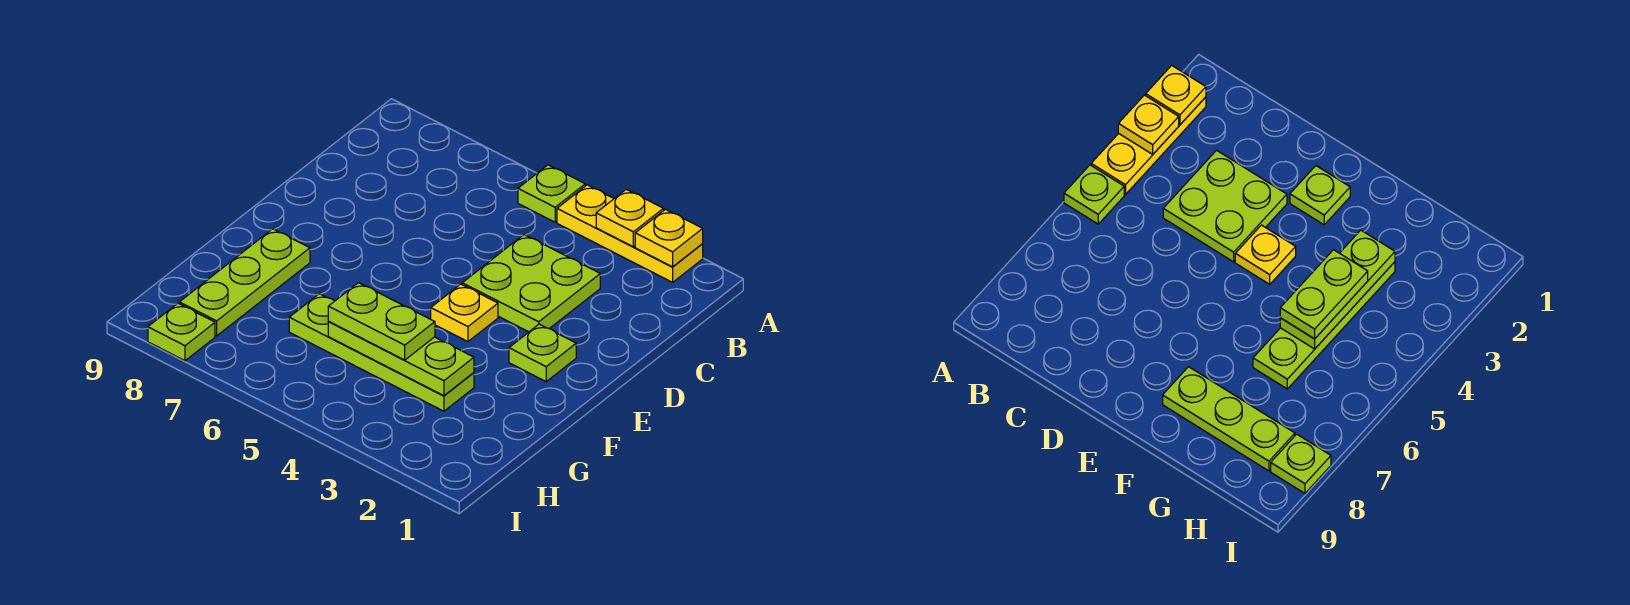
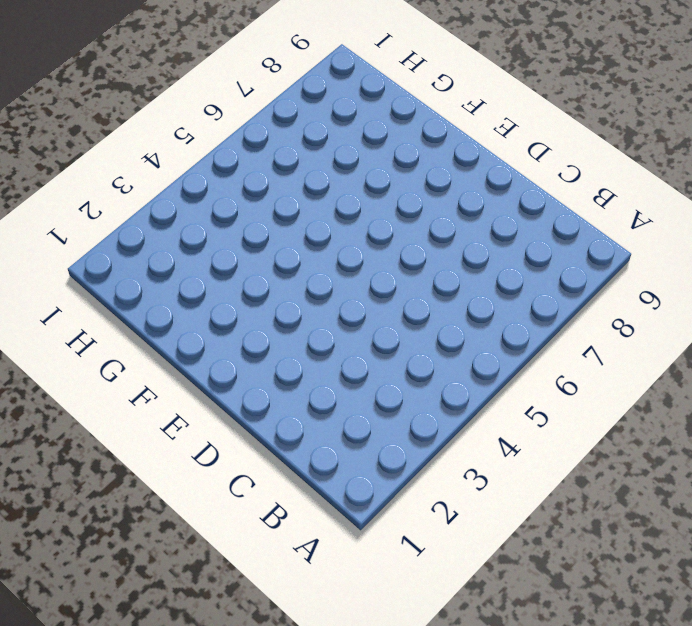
none -> yellow plate A2:A4 level 1
none -> lime plate A5 level 1
none -> lime plate C3:D4 level 1

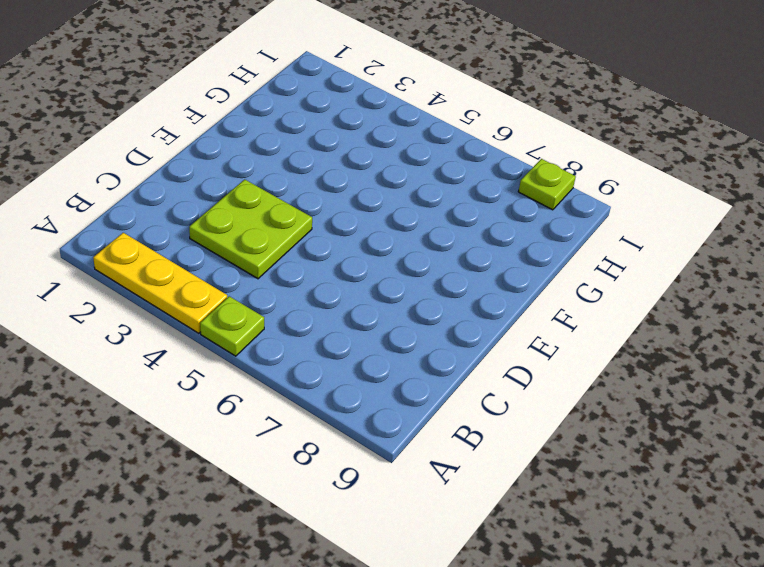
none -> lime plate E2 level 1
none -> yellow plate E4 level 1
none -> lime plate F8:H8 level 1

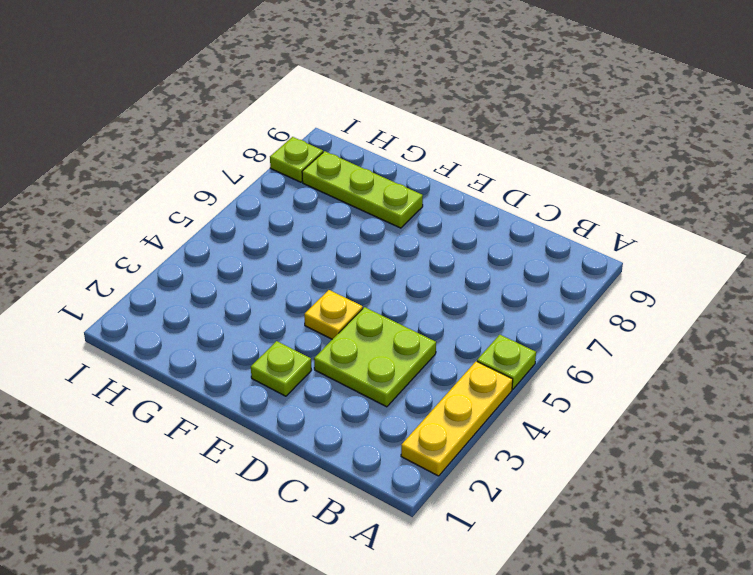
none -> lime plate G3:G6 level 1
none -> yellow plate A2 level 2
none -> yellow plate A3 level 2

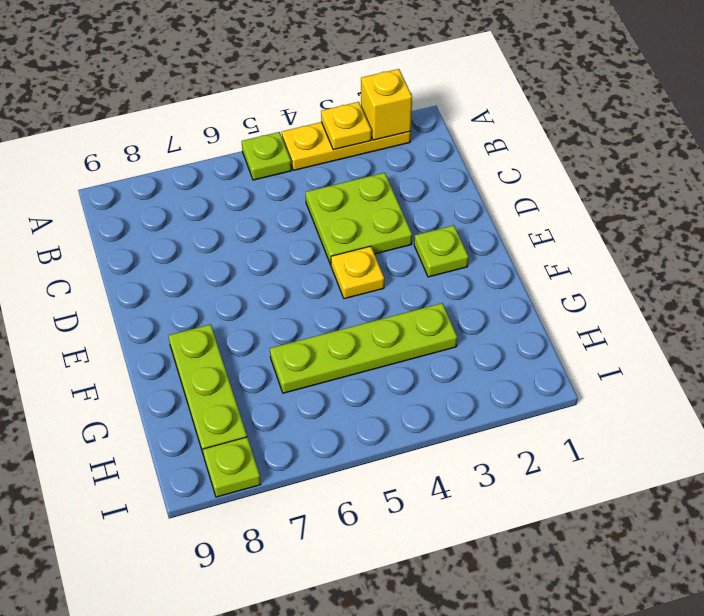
yellow brick A2 level 2 -> yellow plate A2 level 2
none -> lime plate G3:G5 level 2
none -> lime plate G4:G5 level 3

